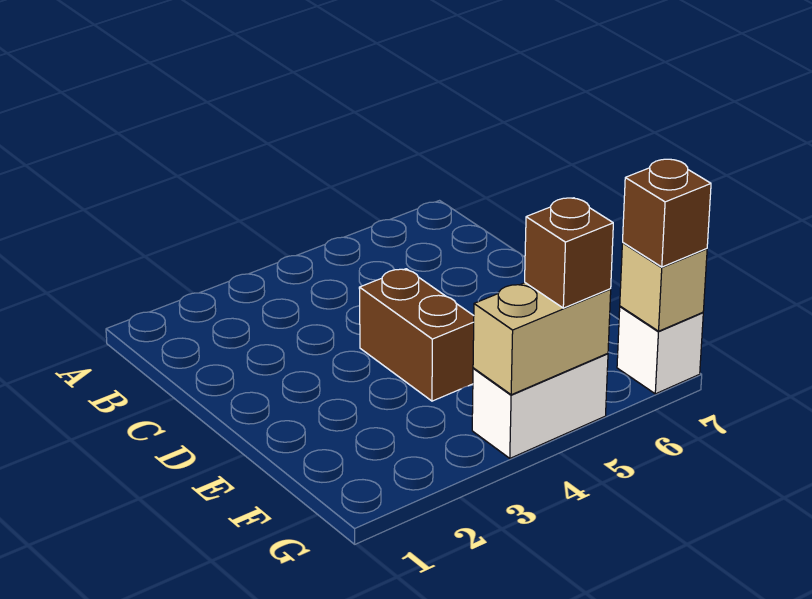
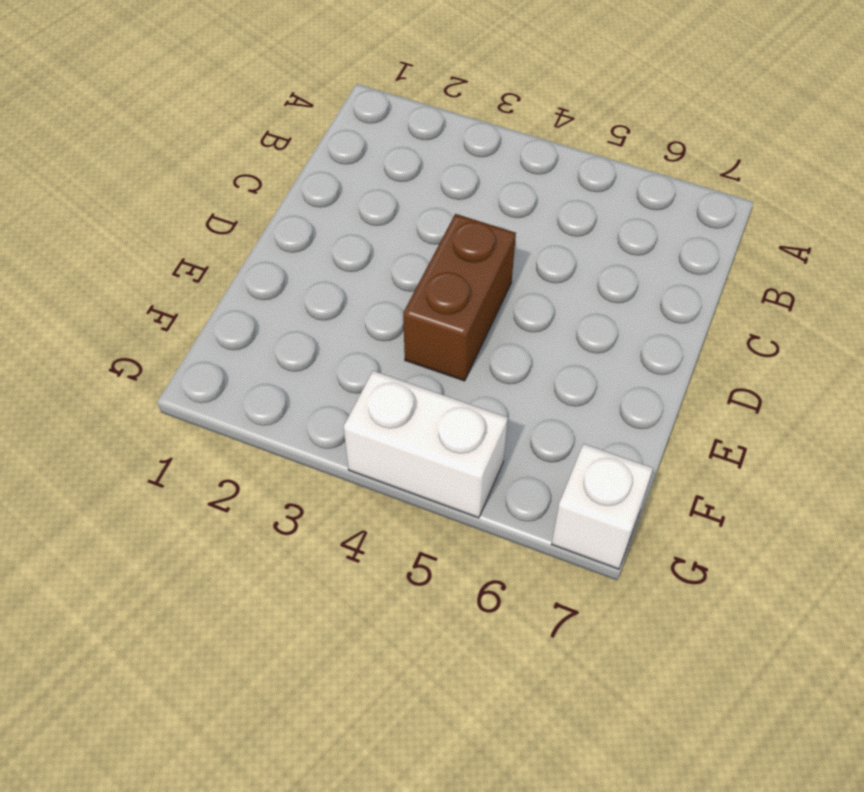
none -> tan brick G4:G5 level 2
none -> tan brick G7 level 2

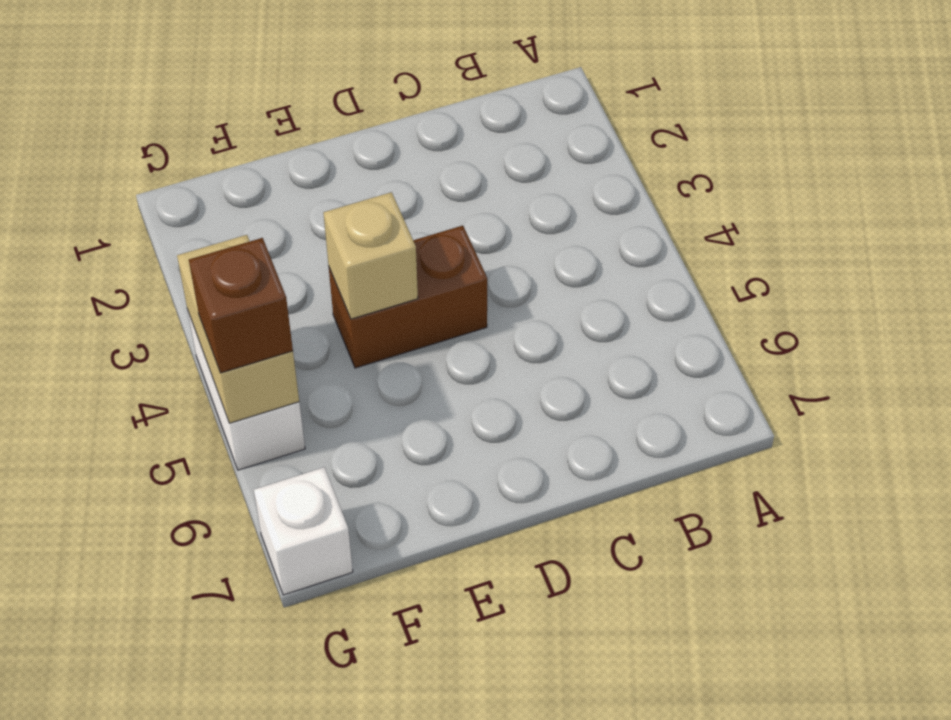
tan brick E4 level 2 -> tan brick G7 level 2
none -> brown brick G7 level 3

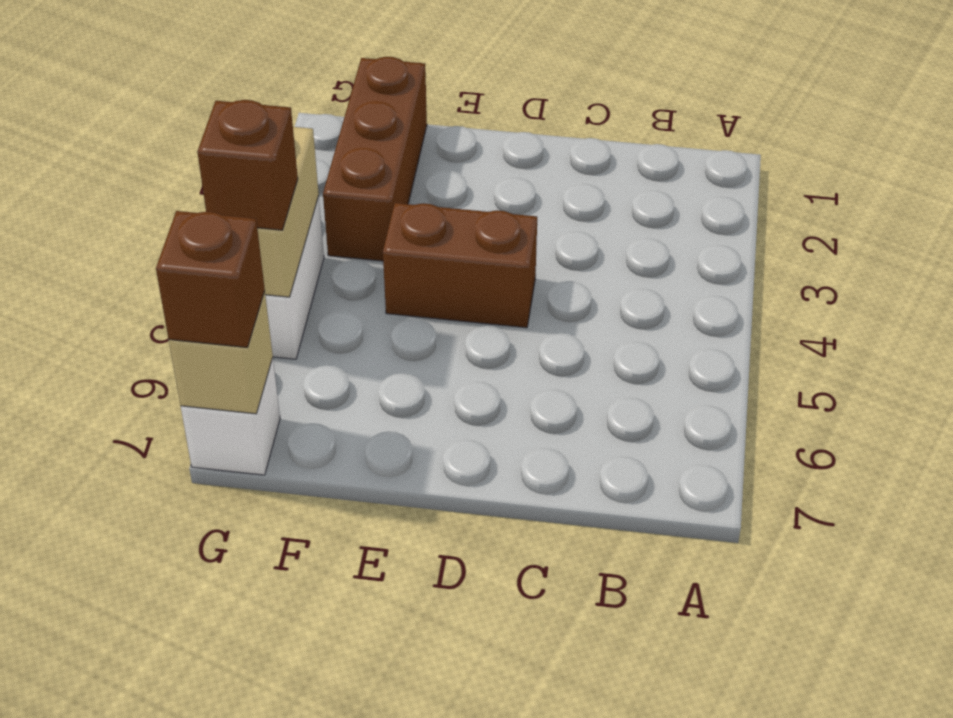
brown brick F1:F3 level 1 -> none

